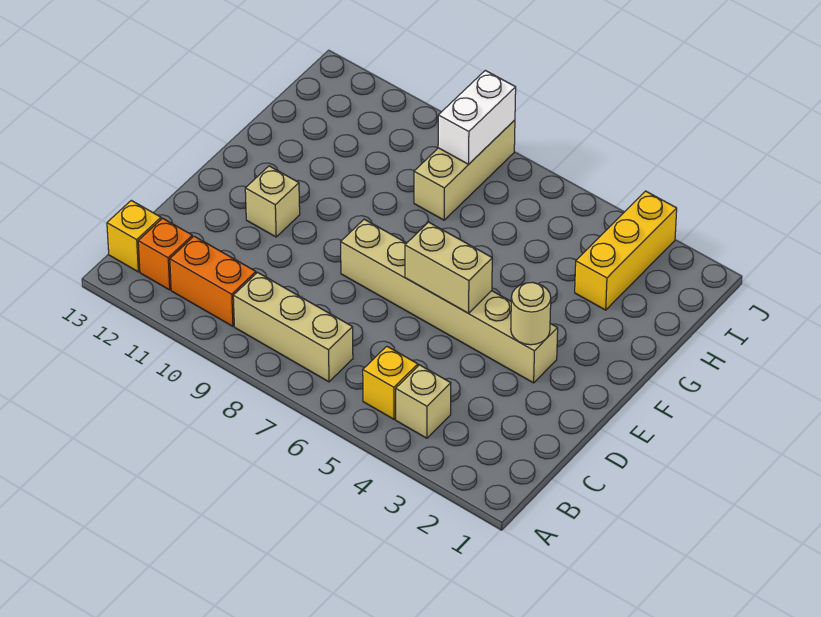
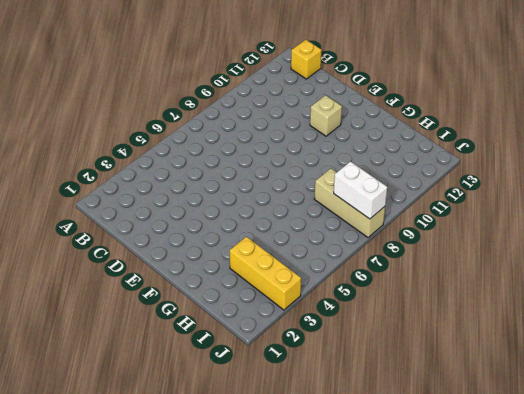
none -> tan brick B4 level 1
none -> yellow brick B5 level 1
none -> tan brick B7:B9 level 1

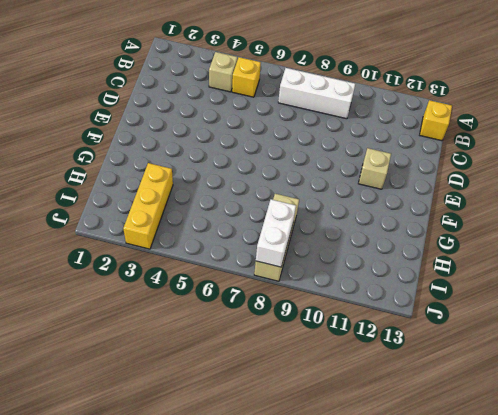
white brick B7:B9 level 1 -> tan brick B7:B9 level 1
none -> orange brick B10:B11 level 1
none -> orange brick B12 level 1
none -> tan brick E3:E8 level 1

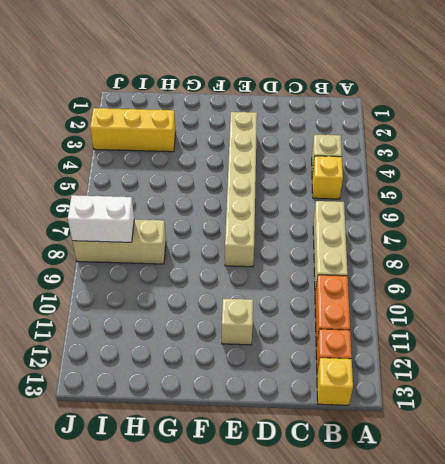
none -> tan round brick E3 level 2
none -> tan brick E5:E6 level 2

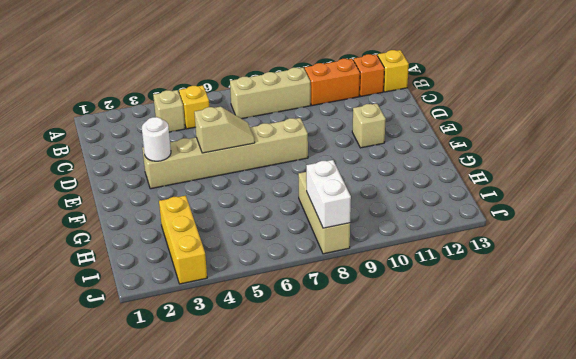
white round brick E3 level 2 -> tan round brick E3 level 2
tan slope E5:E6 level 2 top 5 -> tan brick E5:E6 level 2

